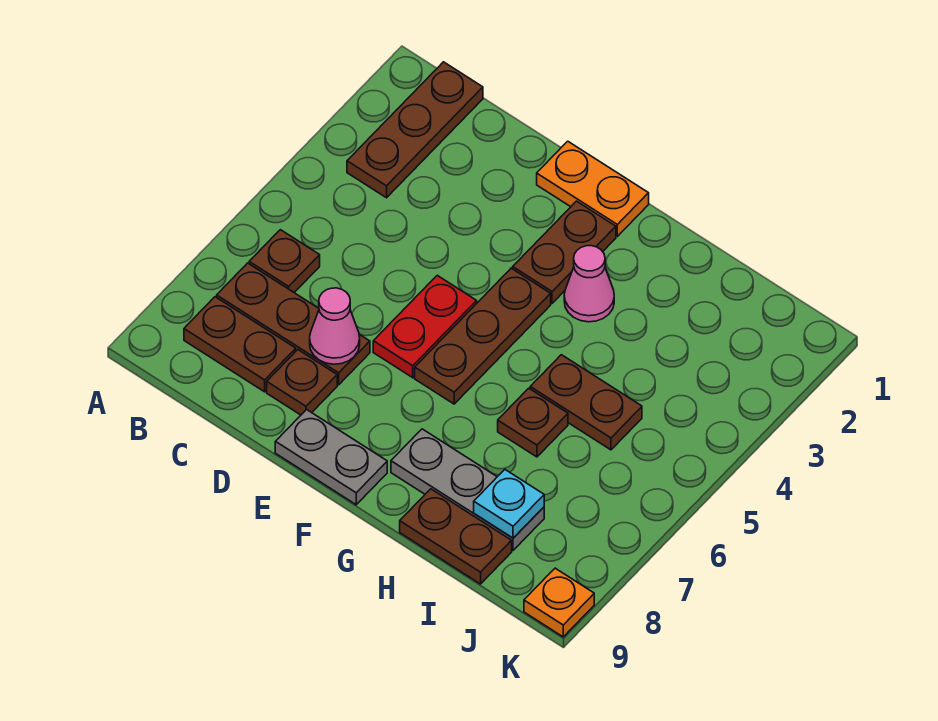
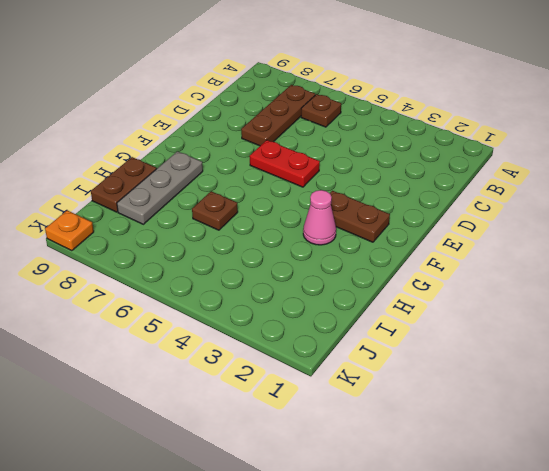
none -> brown plate B1:B3 level 1
none -> brown plate B8:C8 level 1
none -> brown plate D8 level 1

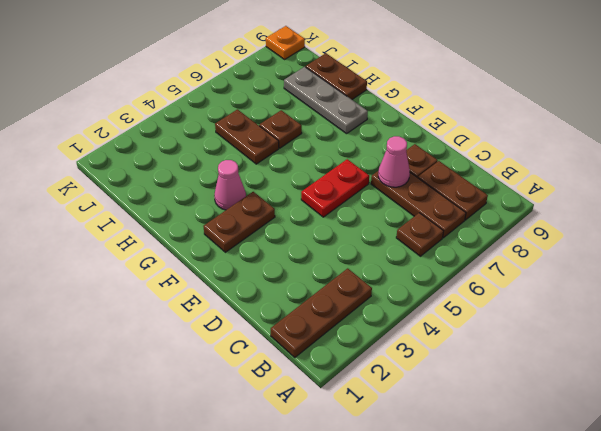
none -> orange plate E1:F1 level 1
none -> grey plate E9:F9 level 1
none -> brown plate F4:F6 level 1

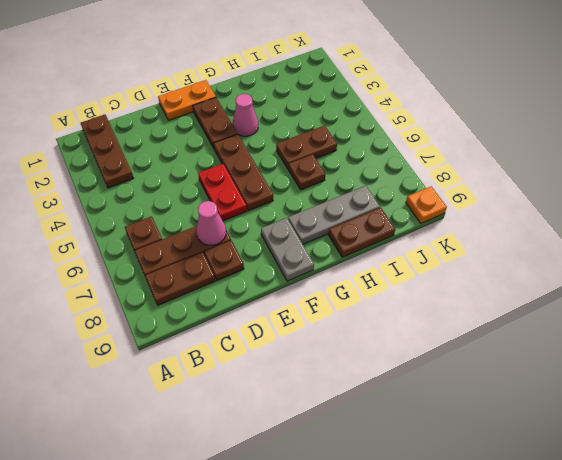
grey plate F8:F9 level 1 -> grey plate E9:F9 level 1
none -> cyan plate I8 level 2

